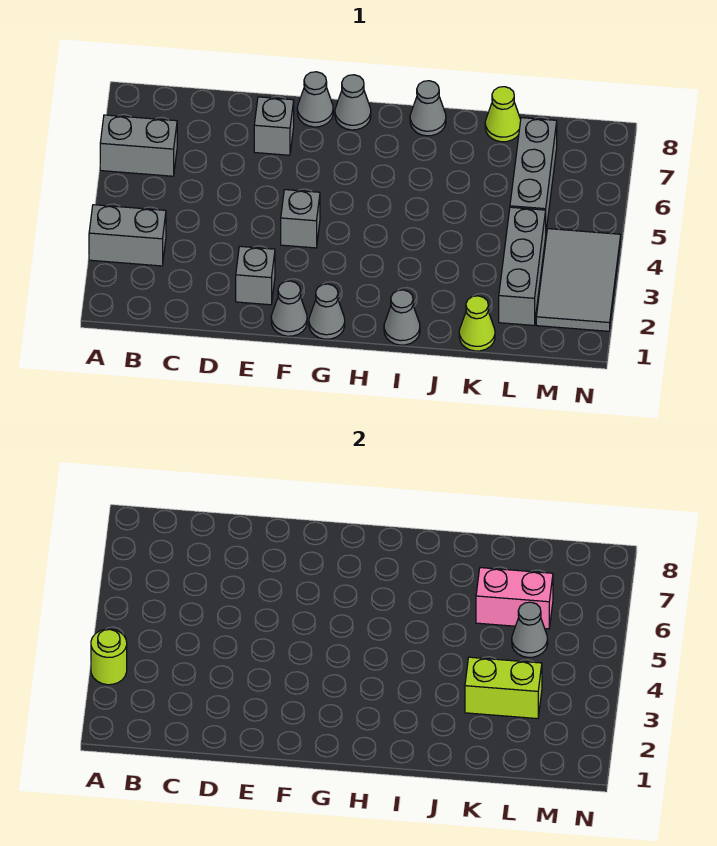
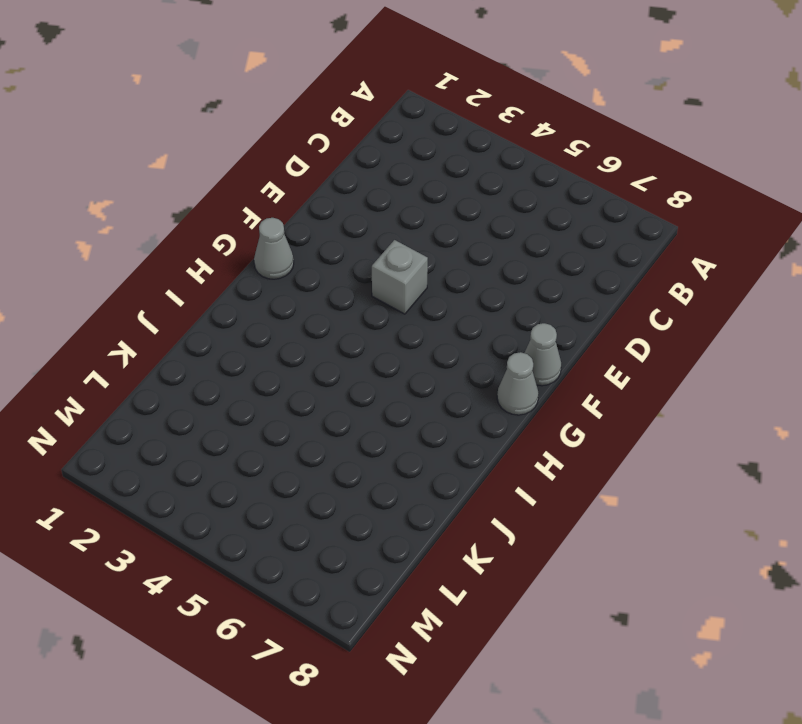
none -> grey brick A3:B3 level 1
none -> grey brick A6:B6 level 1
none -> grey brick E2 level 1

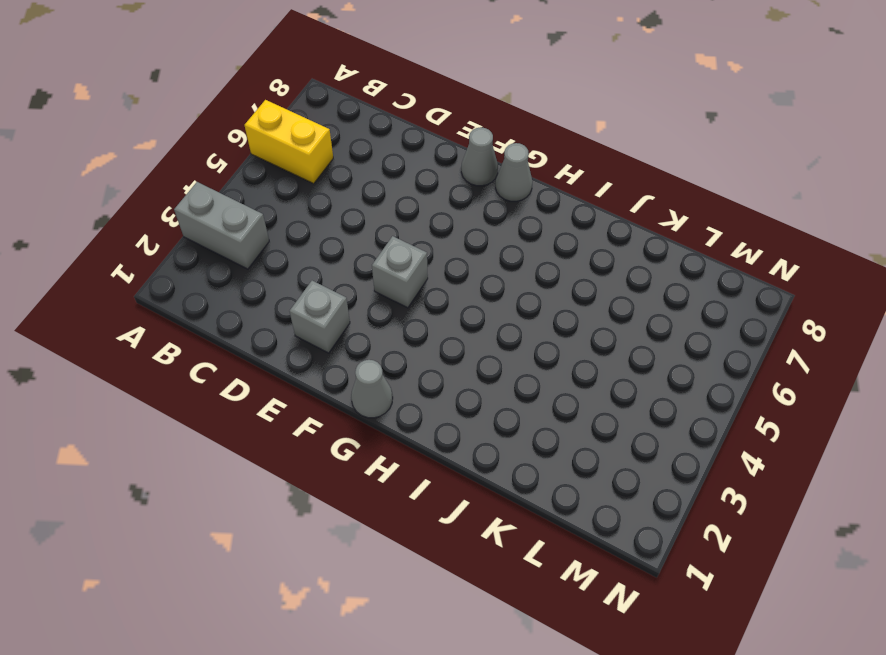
yellow brick A6:B6 level 1 -> grey brick A6:B6 level 1
none -> grey brick E7 level 1
none -> grey cone F1 level 1
none -> grey cone I1 level 1

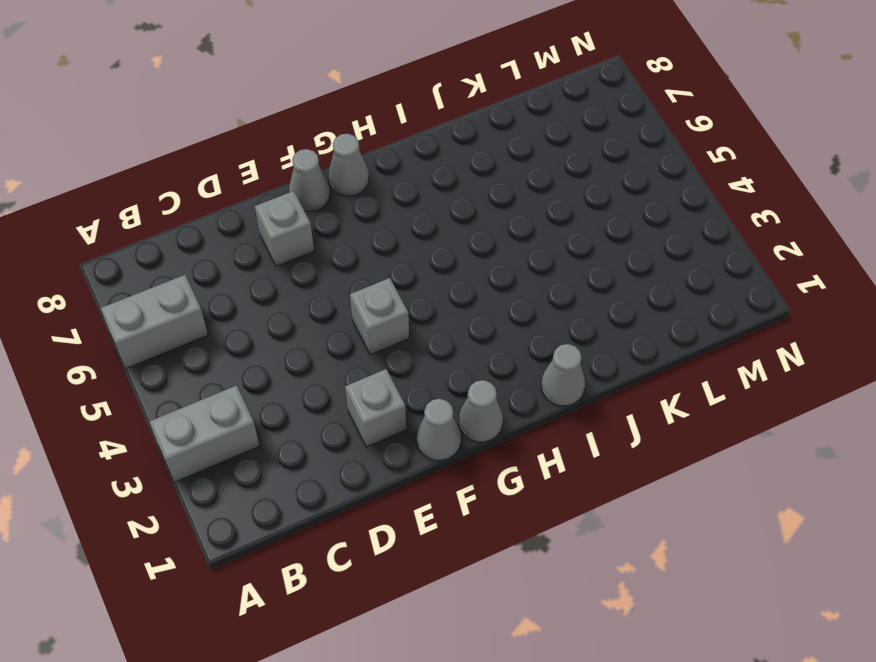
none -> grey cone I8 level 1
none -> lime cone K1 level 1
none -> lime cone K8 level 1

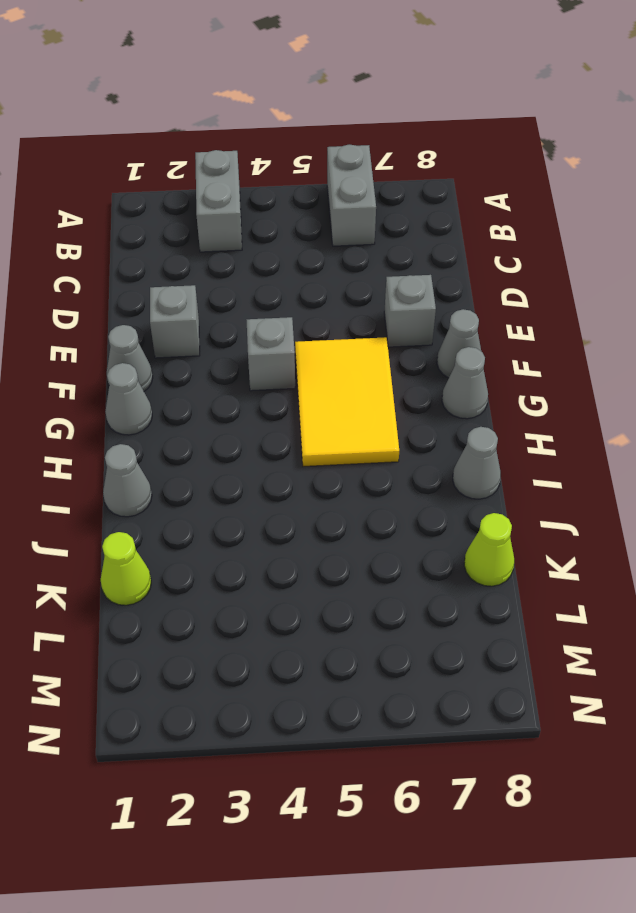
yellow tile F5:H6 level 1 -> none
none -> grey brick L2:L4 level 1
none -> grey brick L5:L7 level 1
none -> grey tile M2:N4 level 1

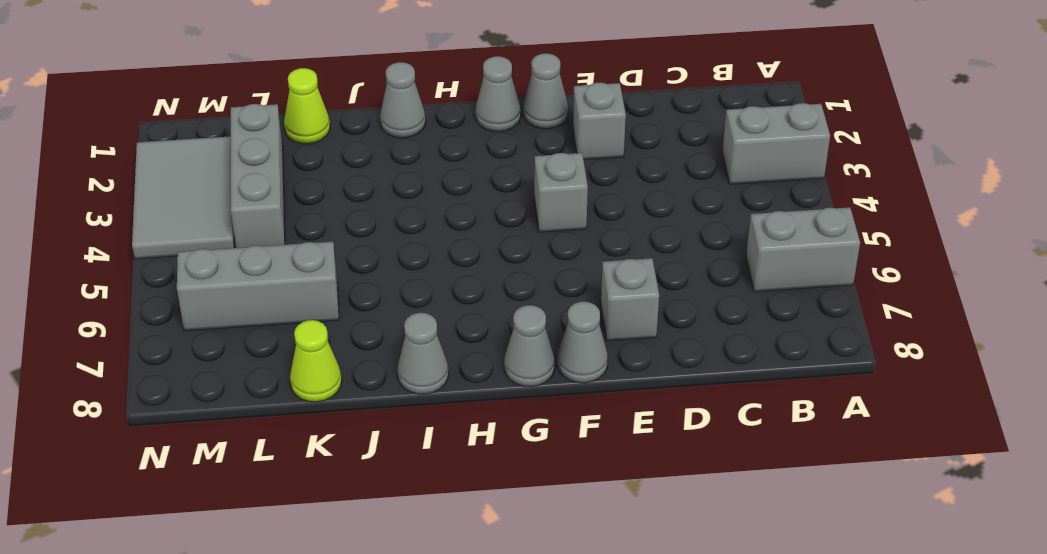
grey brick K6:M6 level 1 -> grey brick L5:L7 level 1
none -> lime round brick A3 level 2
none -> lime brick K3:L3 level 2
none -> pink brick K6:L6 level 2

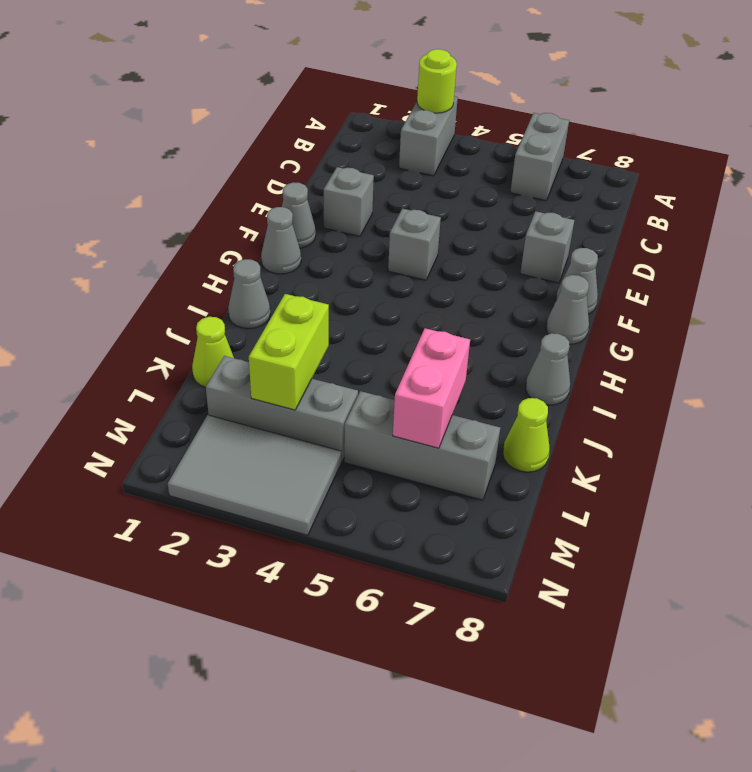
none -> grey cone L5 level 2

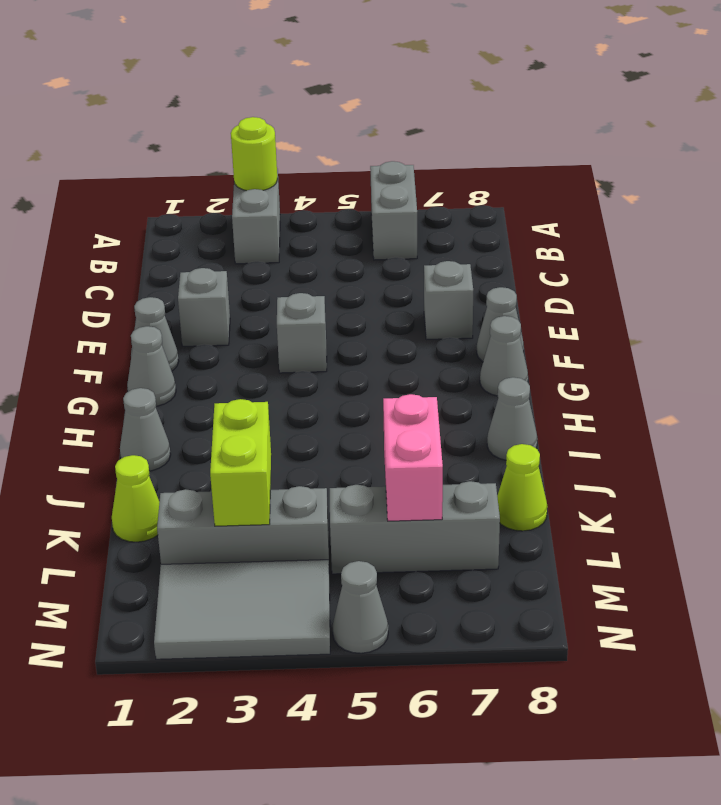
grey cone N5 level 1 -> grey cone L5 level 2

